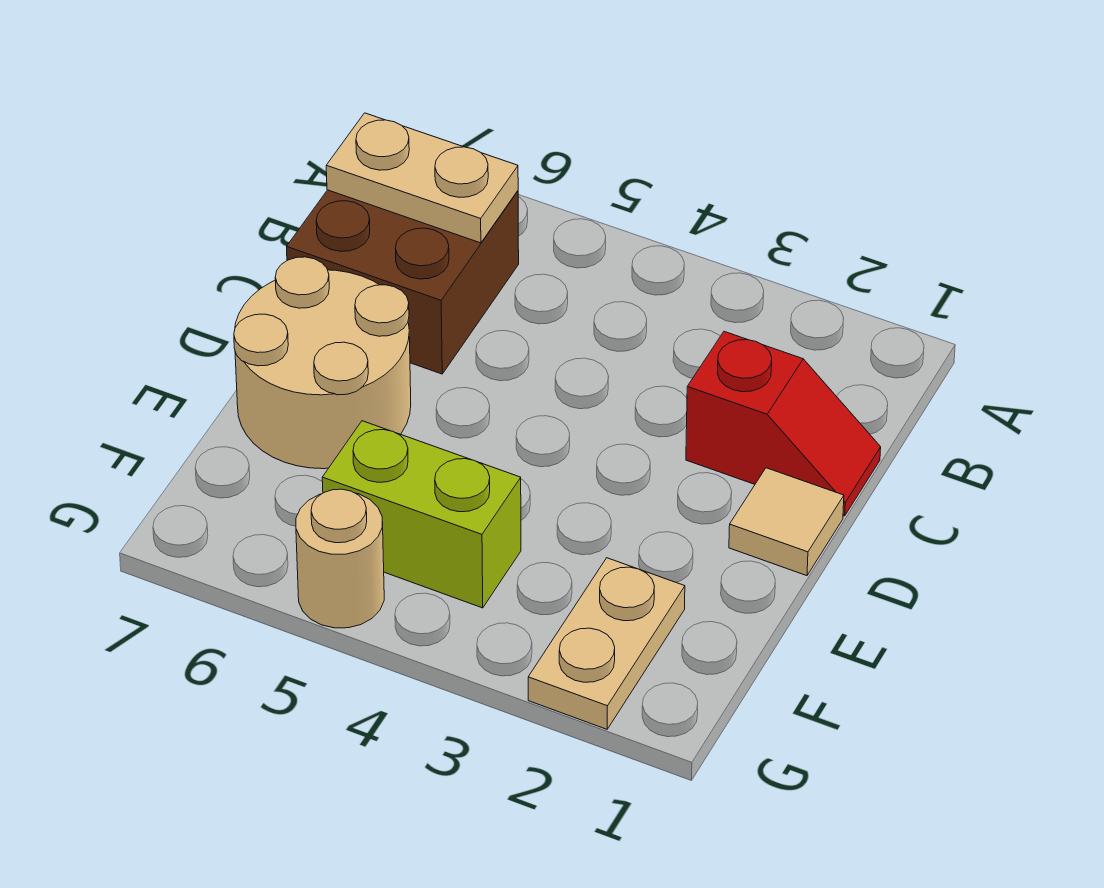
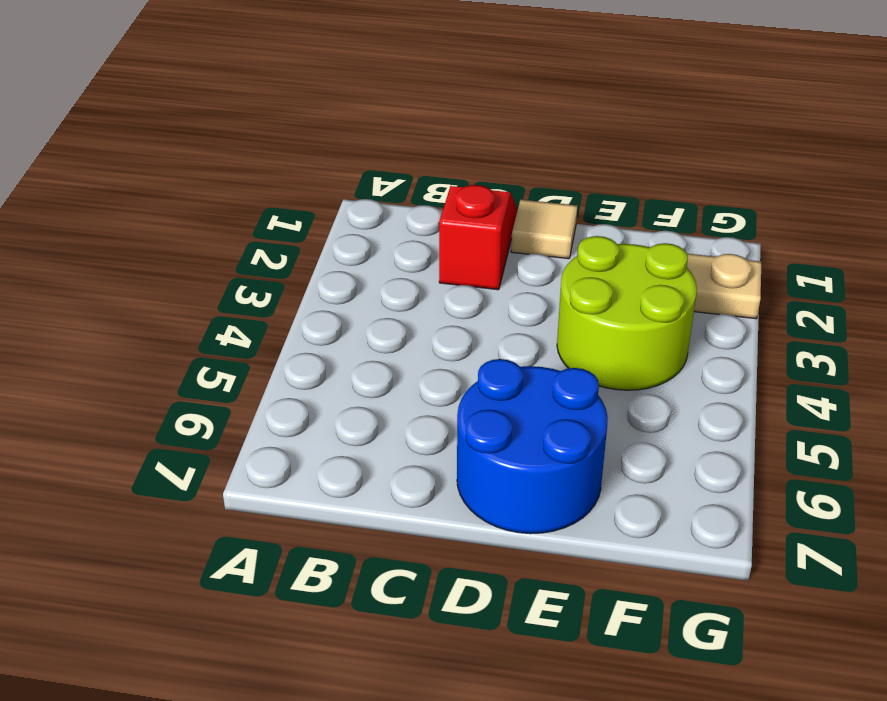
blue round brick D6:E7 level 1 -> tan round brick D6:E7 level 1
lime round brick E3:F4 level 1 -> lime brick F4:F5 level 1
none -> brown brick B6:C7 level 1
none -> tan round brick G5 level 1

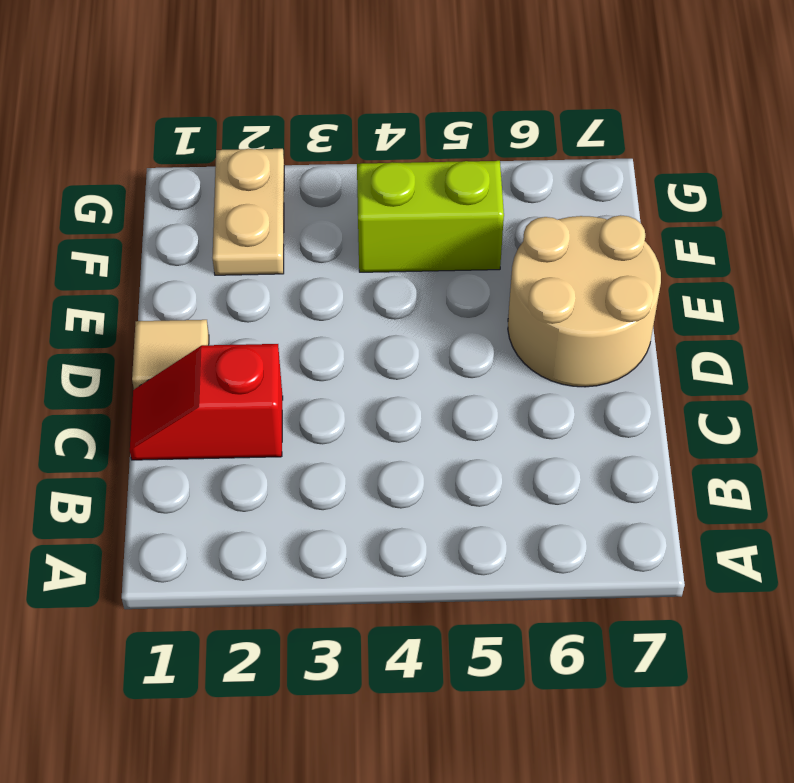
none -> brown brick B6:C7 level 1
none -> tan round brick G5 level 1

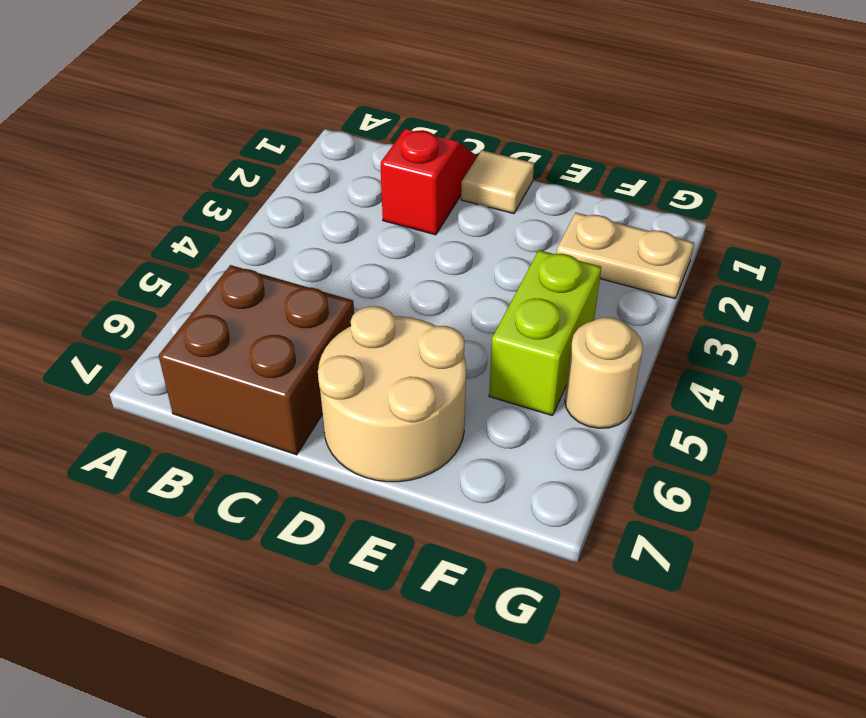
none -> tan plate B6:B7 level 2

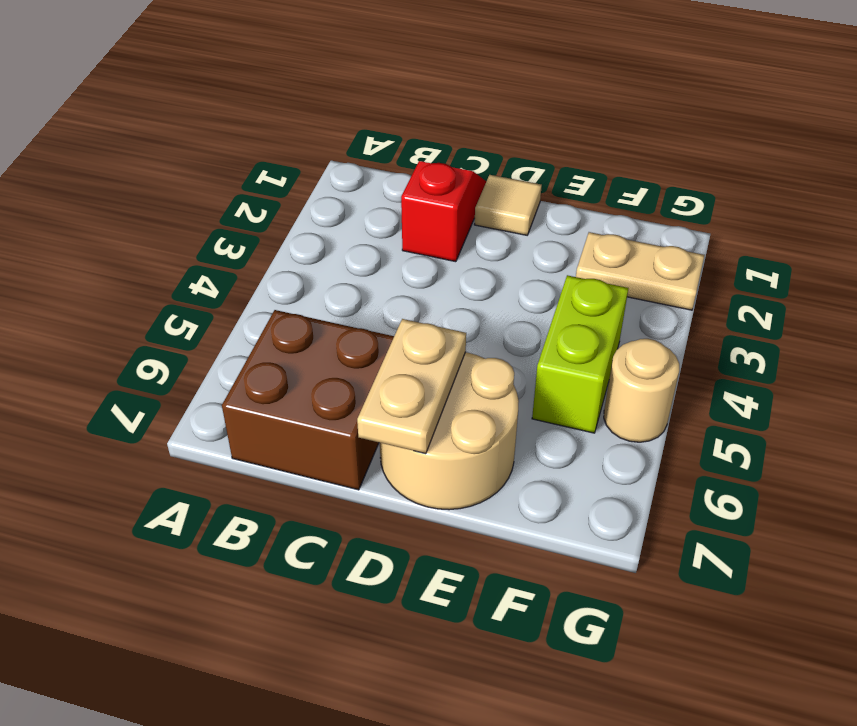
tan plate D6:D7 level 2 -> tan plate B6:B7 level 2

